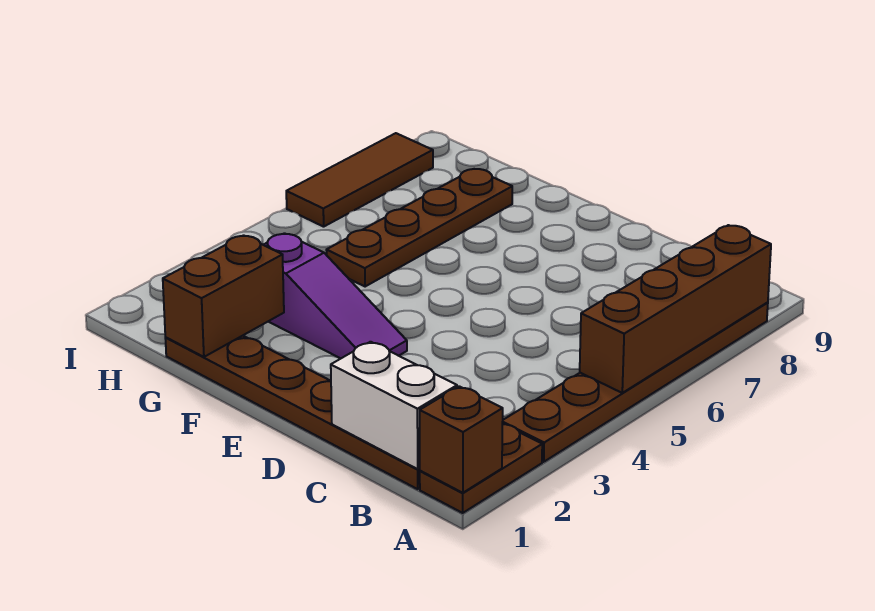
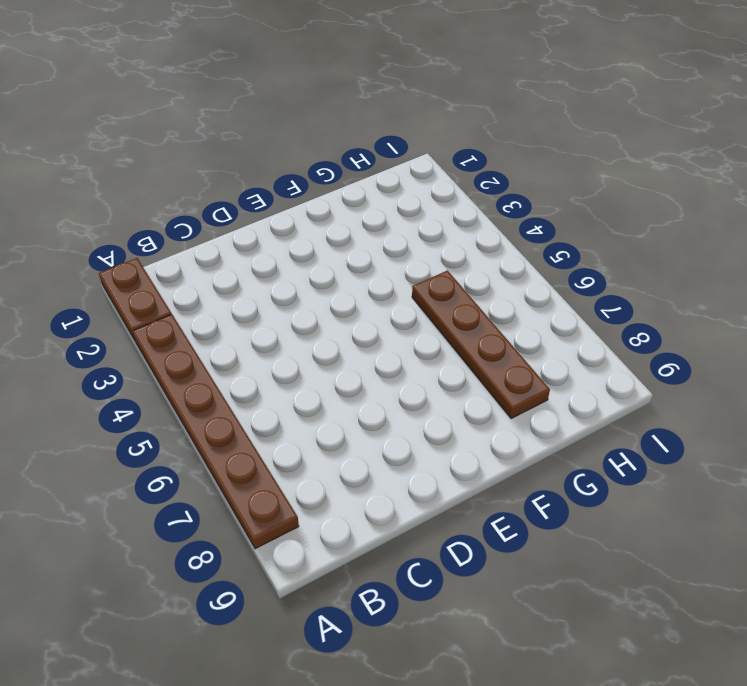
none -> brown plate B1:G1 level 1
none -> purple slope E3:G3 level 1 top G

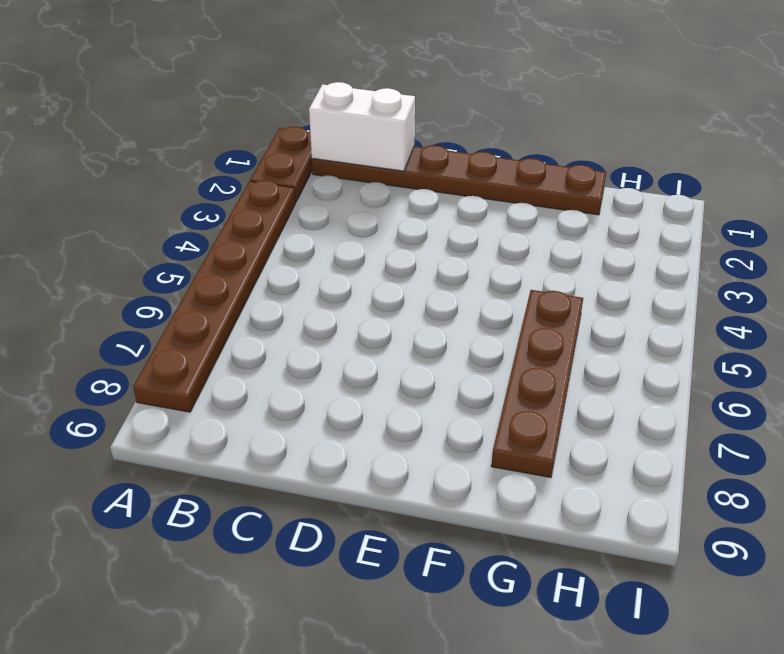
none -> purple slope E3:G3 level 1 top G
none -> brown tile I6:I8 level 1

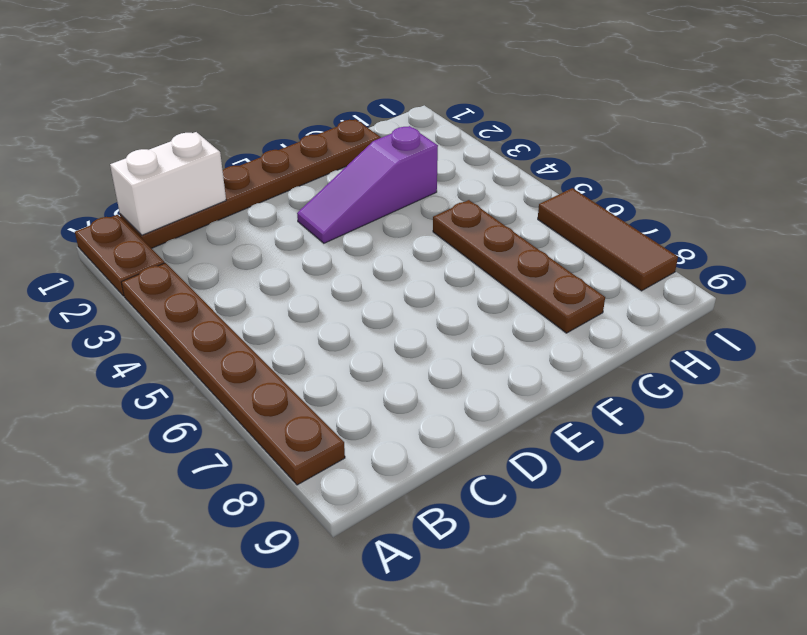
none -> brown brick A1 level 2
none -> brown brick A5:A8 level 2

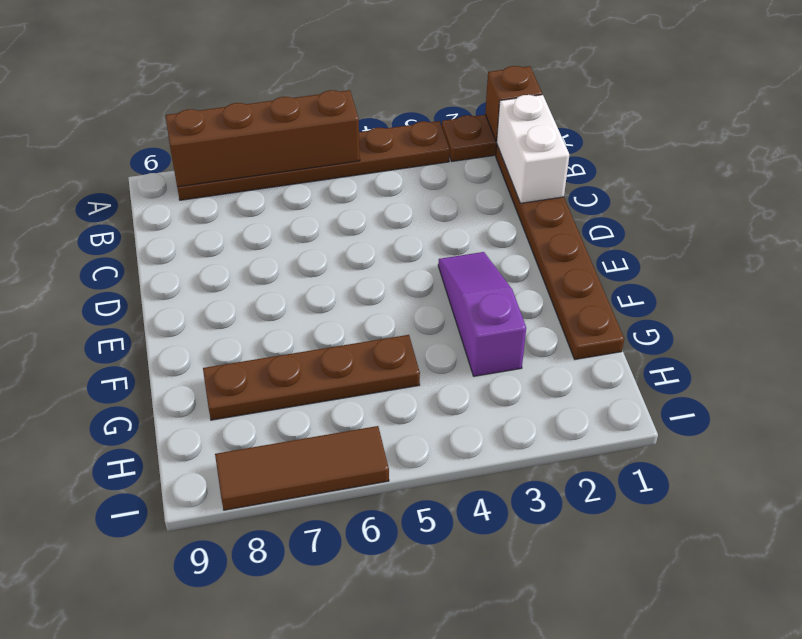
none -> brown brick G1:G2 level 2

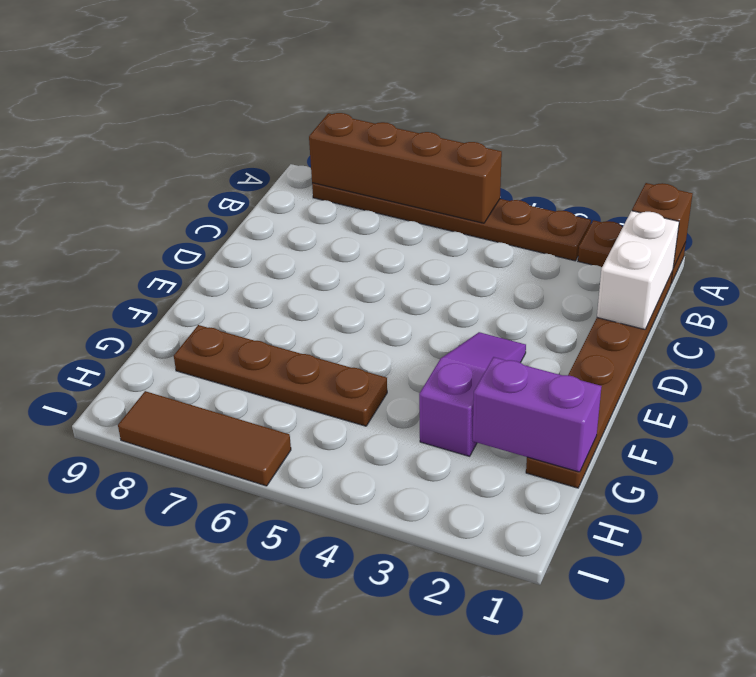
purple brick G1:G2 level 2 -> brown brick G1:G2 level 2

